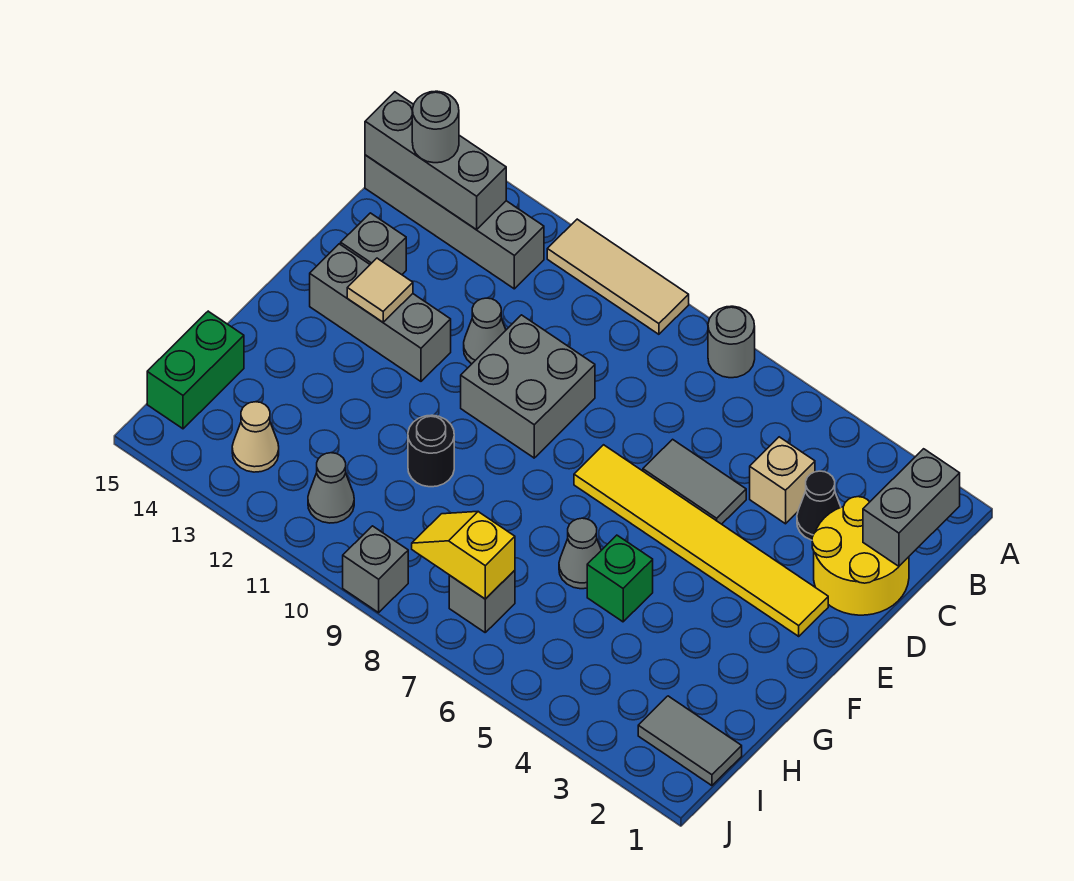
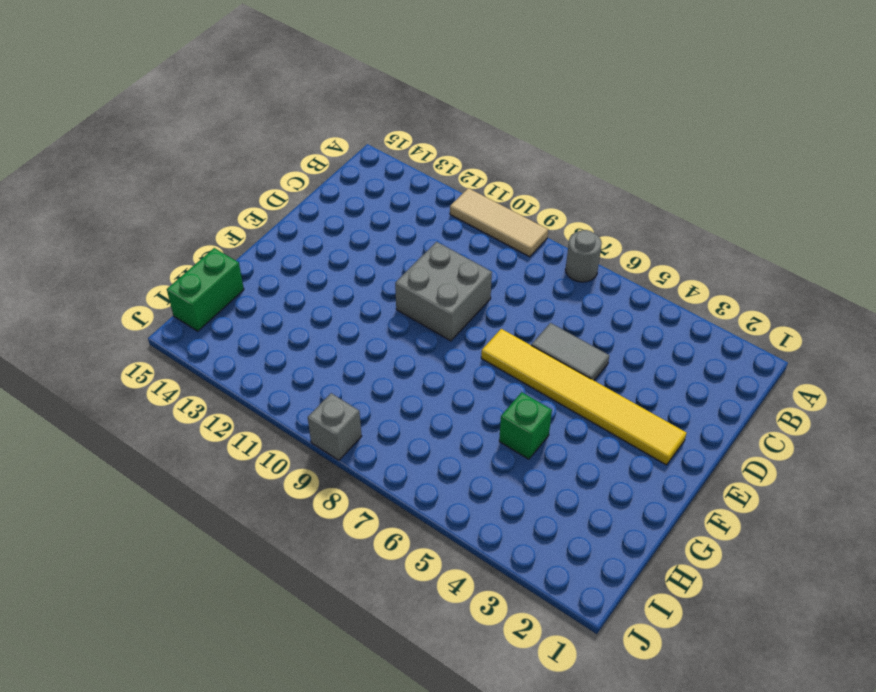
none -> grey brick B12:B15 level 1
none -> yellow round brick C1:D2 level 1
none -> black cone C3 level 1

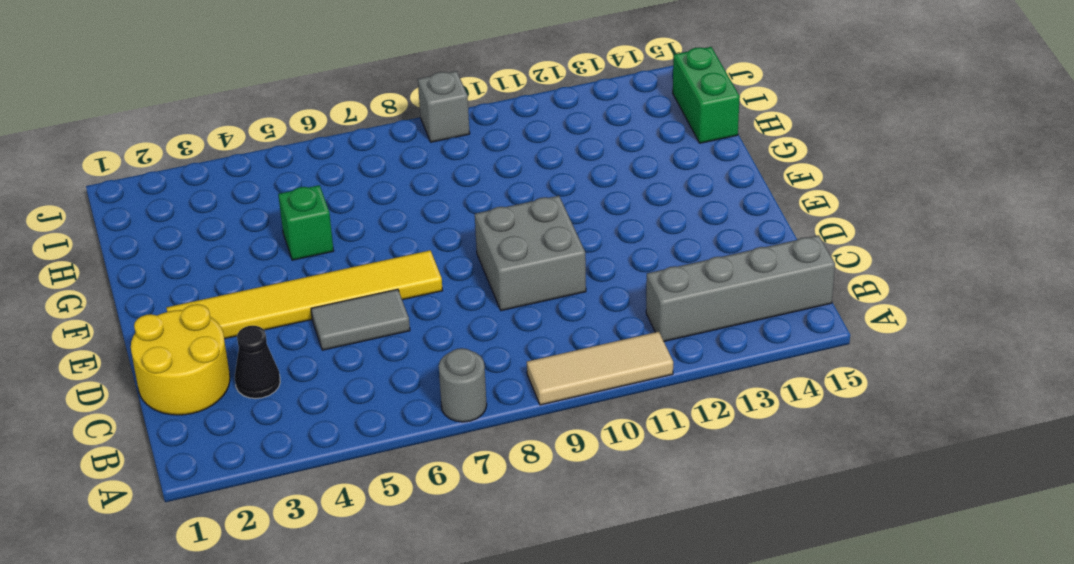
none -> tan brick C4 level 1
none -> grey cone D11 level 1
none -> grey brick D14 level 1

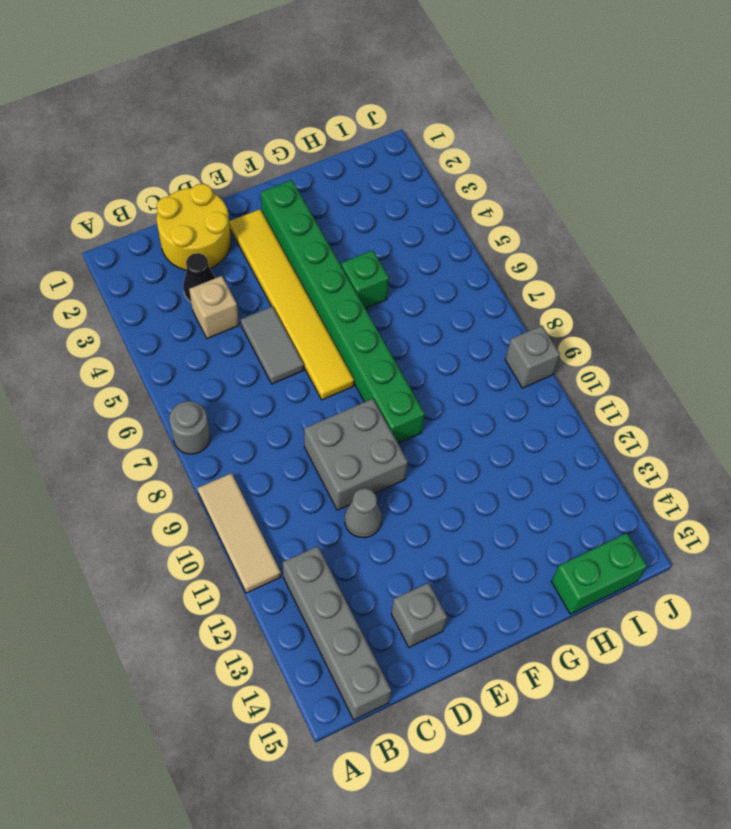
green brick F2:F9 level 1 -> none
none -> grey brick E12:E14 level 1
none -> grey cone G6 level 1
none -> black round brick G10 level 1

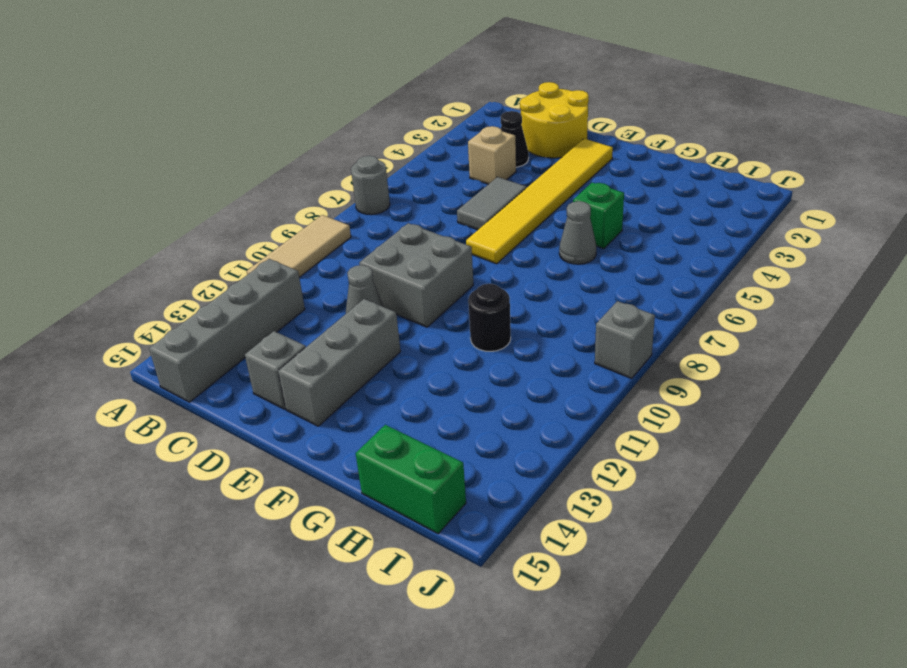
none -> grey tile I1:I2 level 1
none -> grey brick I7 level 1
none -> grey cone I11 level 1

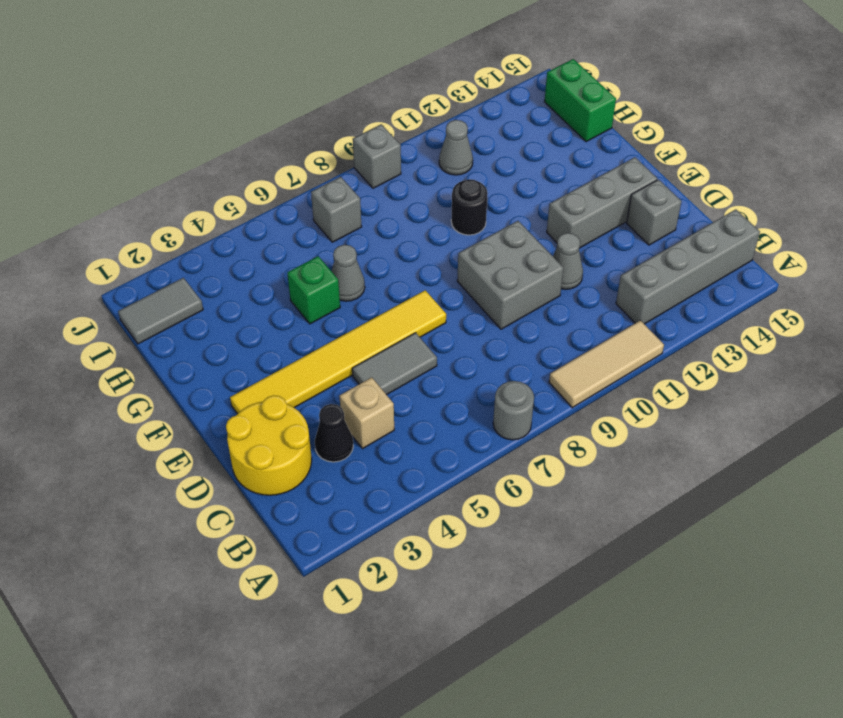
none -> tan cone I13 level 1
none -> grey brick B1:C1 level 2
none -> grey brick B13:B15 level 2

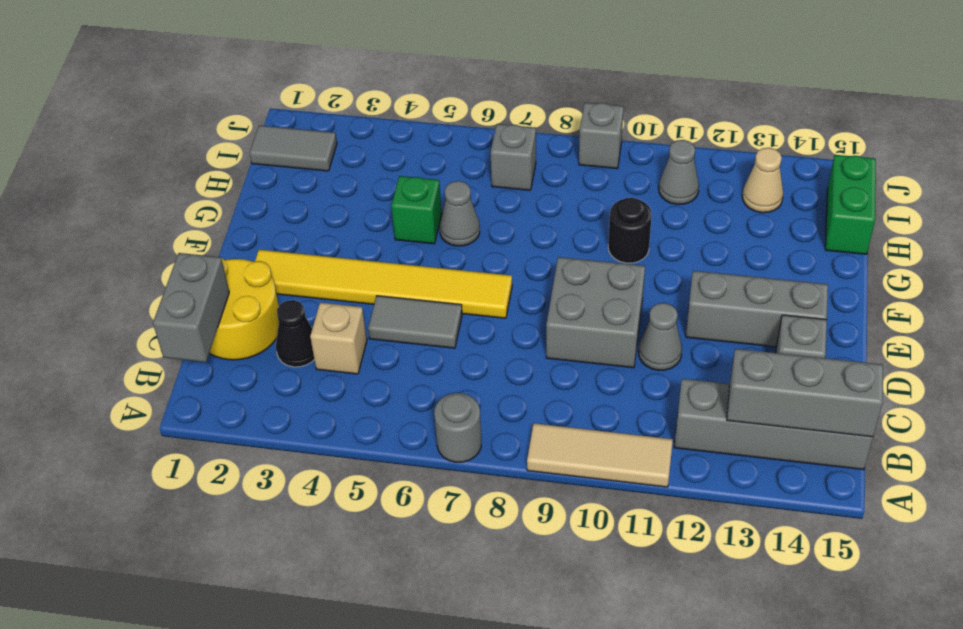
none -> tan tile E13 level 2
none -> yellow slope I7:I8 level 2 top 7
none -> grey round brick B14 level 3

